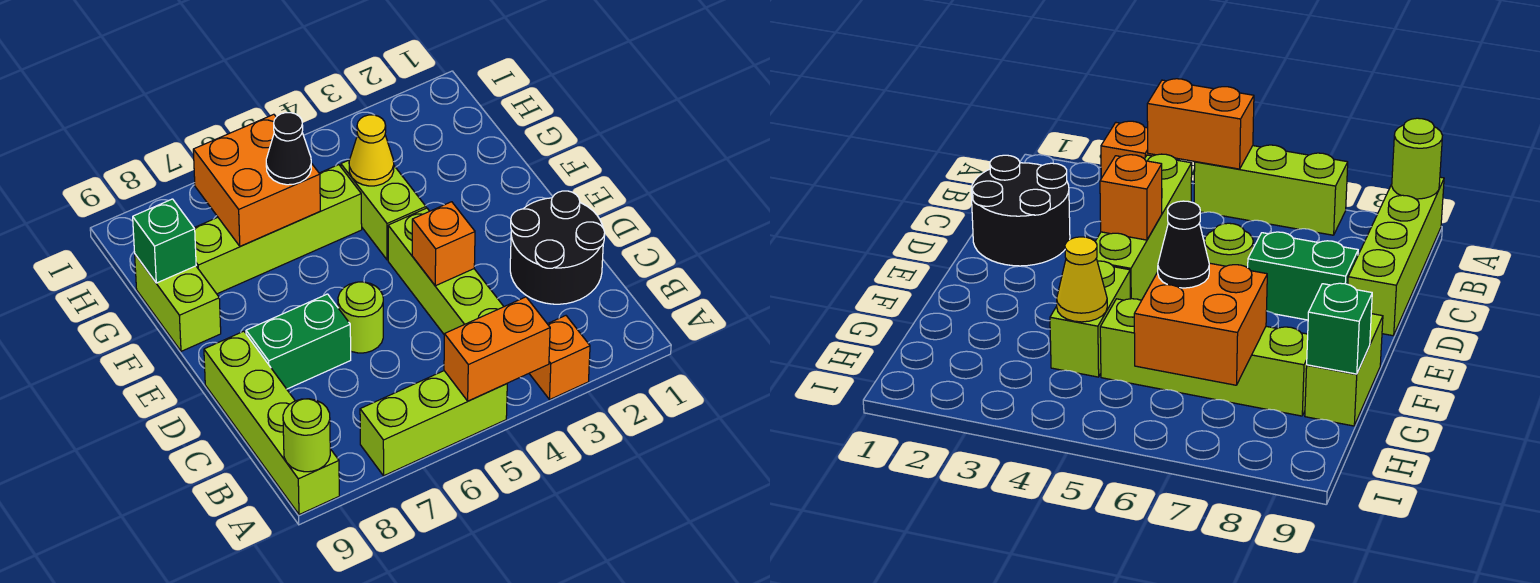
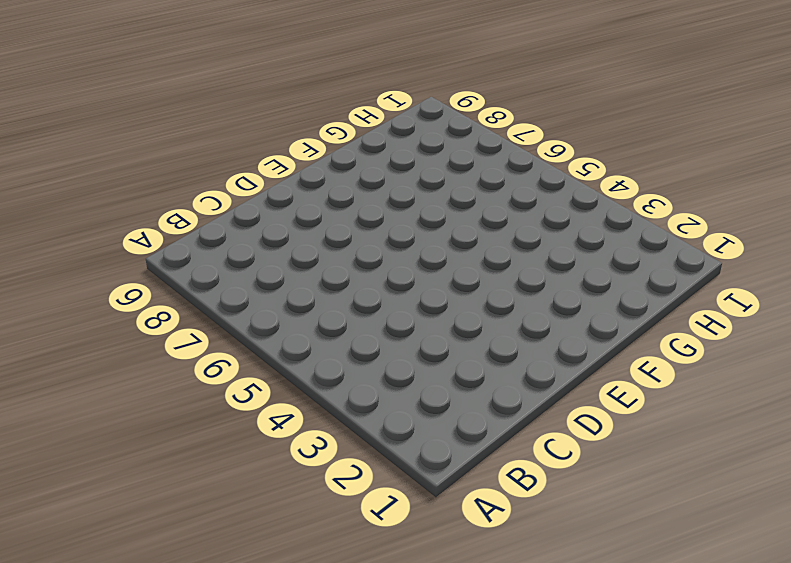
none -> orange brick A3 level 1
none -> lime brick A5:A7 level 1
none -> lime brick A9:D9 level 1

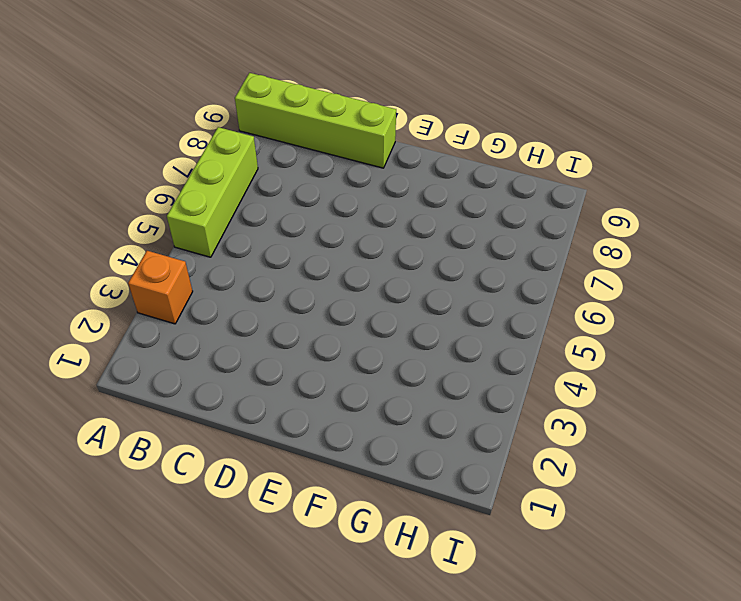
none -> lime brick B4:E4 level 1
none -> black round brick C1:D2 level 1
none -> lime round brick D6 level 1

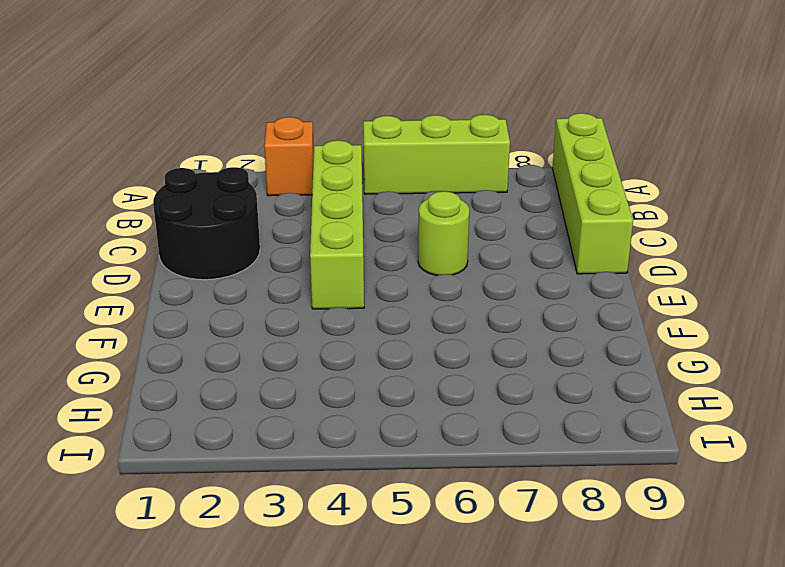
none -> green brick D7:D8 level 1
none -> lime brick F4:G4 level 1
none -> lime brick F9:G9 level 1

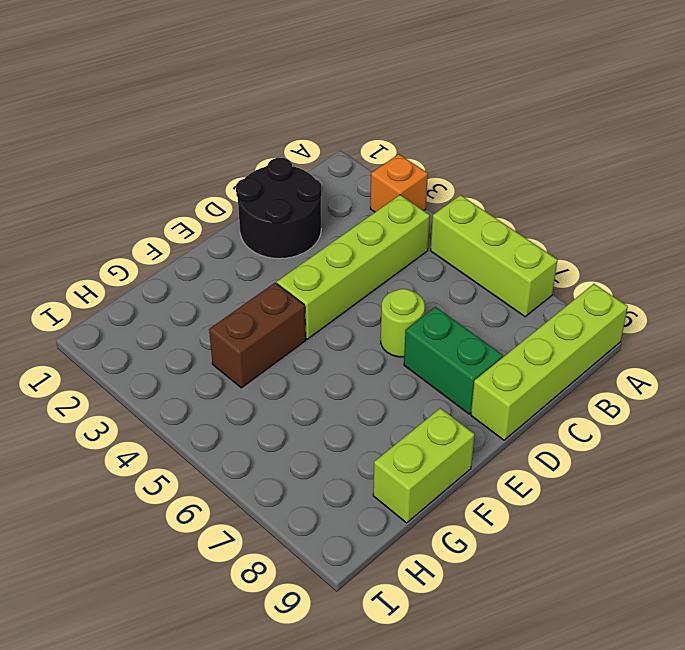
brown brick F4:G4 level 1 -> lime brick F4:G4 level 1
none -> lime brick G5:G8 level 1
none -> orange brick A4:A5 level 2
none -> lime round brick A9 level 2

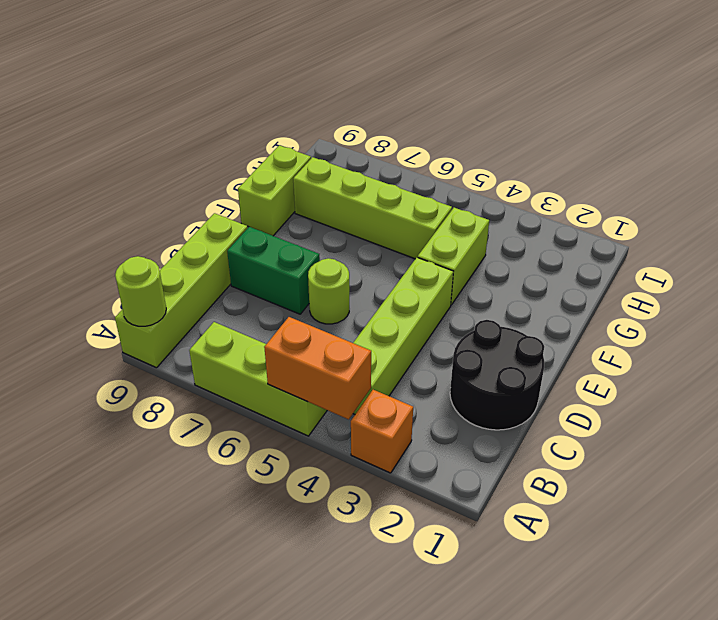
none -> orange brick D4 level 2
none -> yellow cone G4 level 2
none -> orange brick G6:H7 level 2

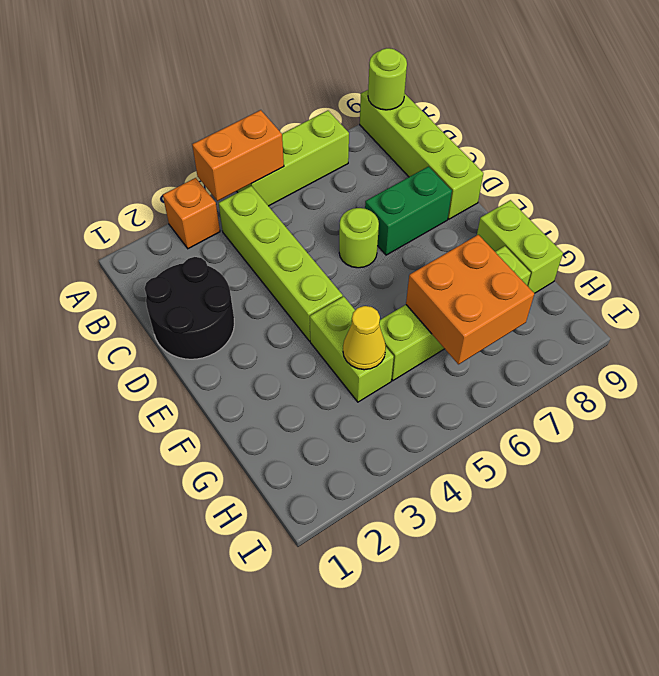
none -> orange brick D4 level 2
none -> green brick G9 level 2
none -> black cone G6 level 3

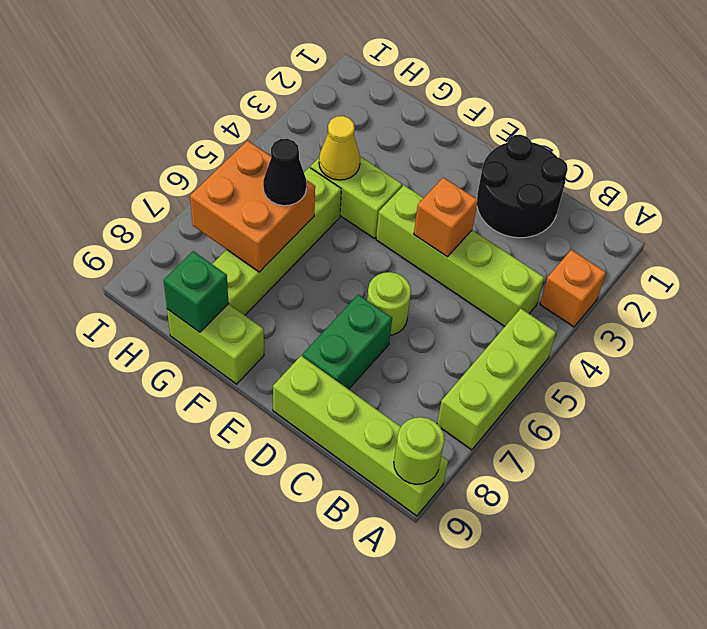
none -> orange brick A4:A5 level 2

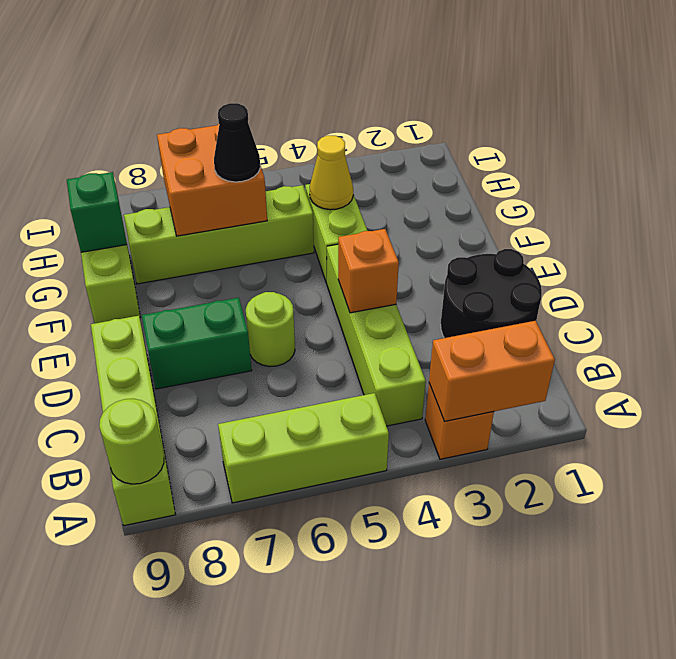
orange brick A2:A3 level 2 -> orange brick A4:A5 level 2

